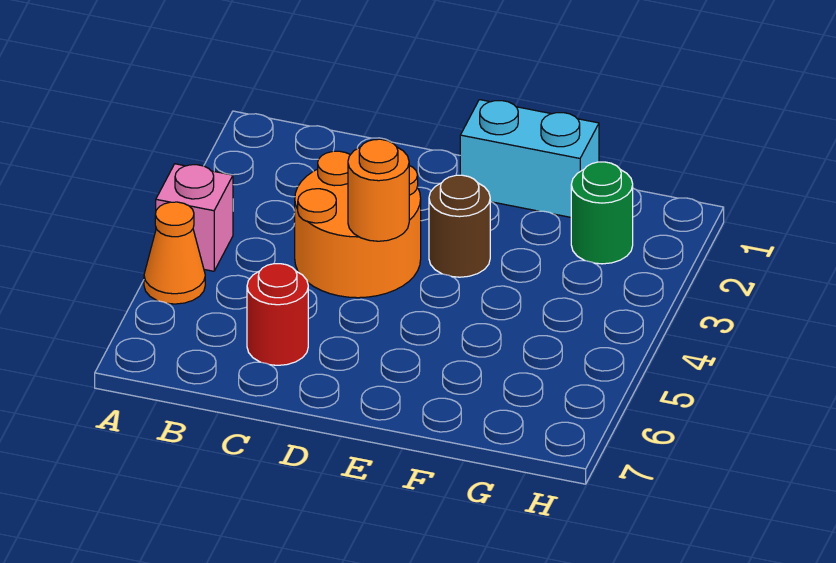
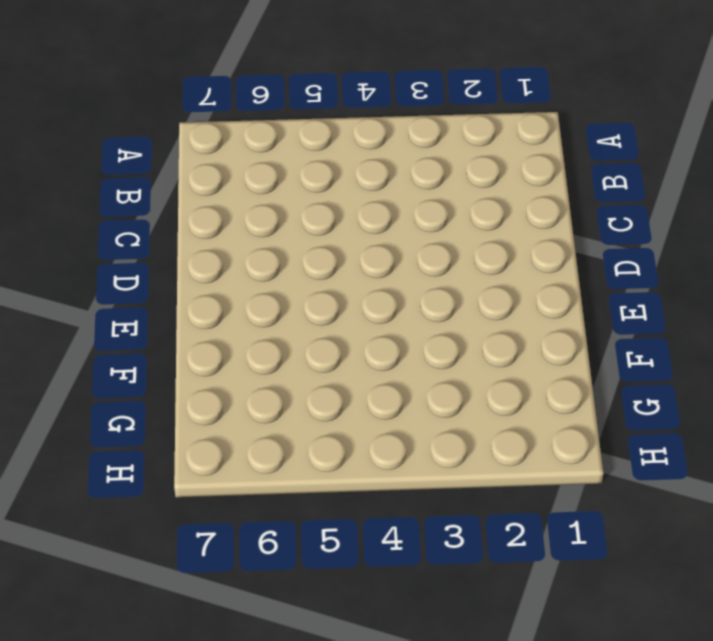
none -> pink brick A4 level 1
none -> orange cone A5 level 1

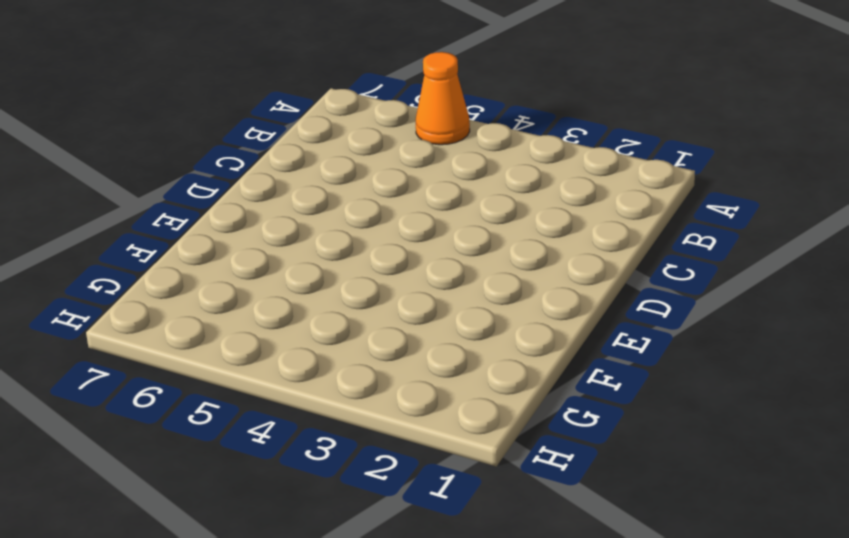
none -> pink brick A4 level 1
none -> orange round brick C3:D4 level 1

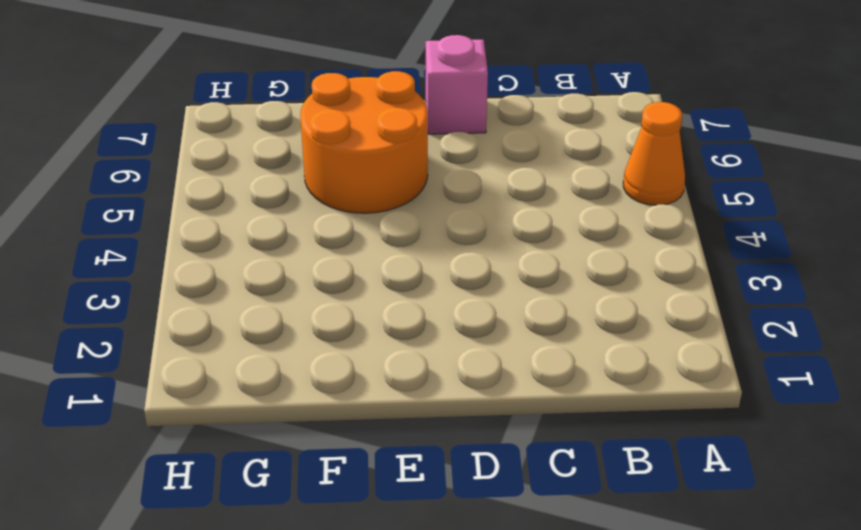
pink brick D7 level 1 -> pink brick A4 level 1
orange round brick E5:F6 level 1 -> orange round brick C3:D4 level 1
none -> red round brick C6 level 1
none -> cyan brick E1:F1 level 1

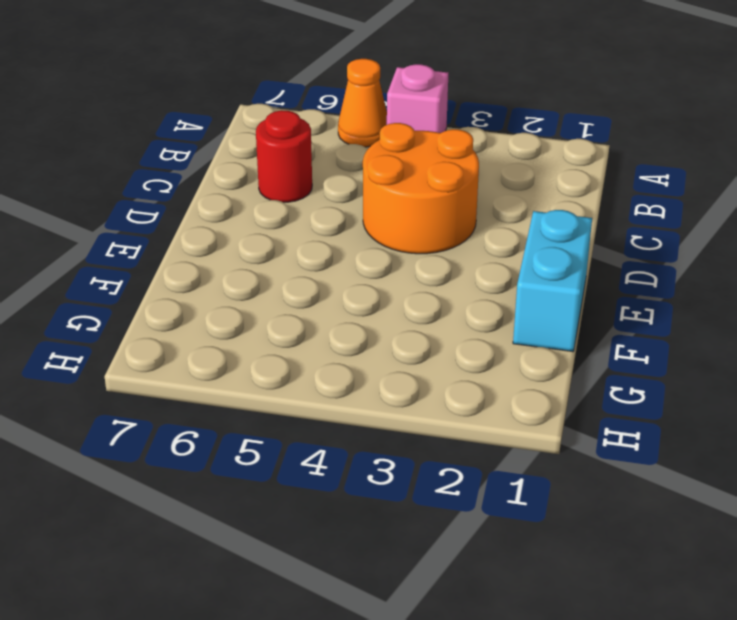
none -> brown round brick E3 level 1
none -> green round brick G2 level 1

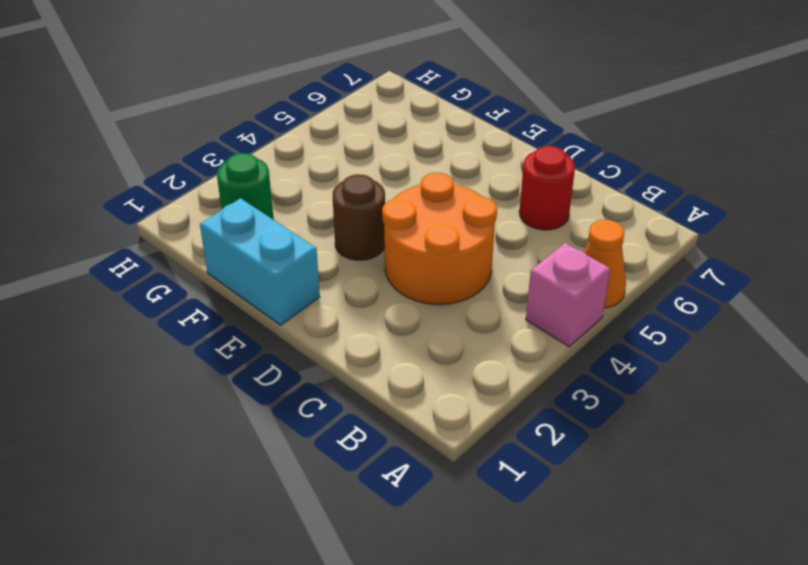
none -> orange round brick D4 level 2

